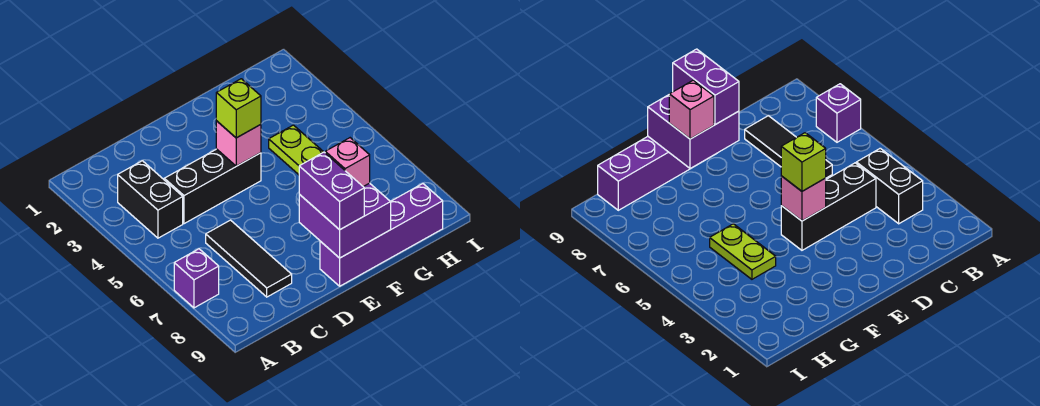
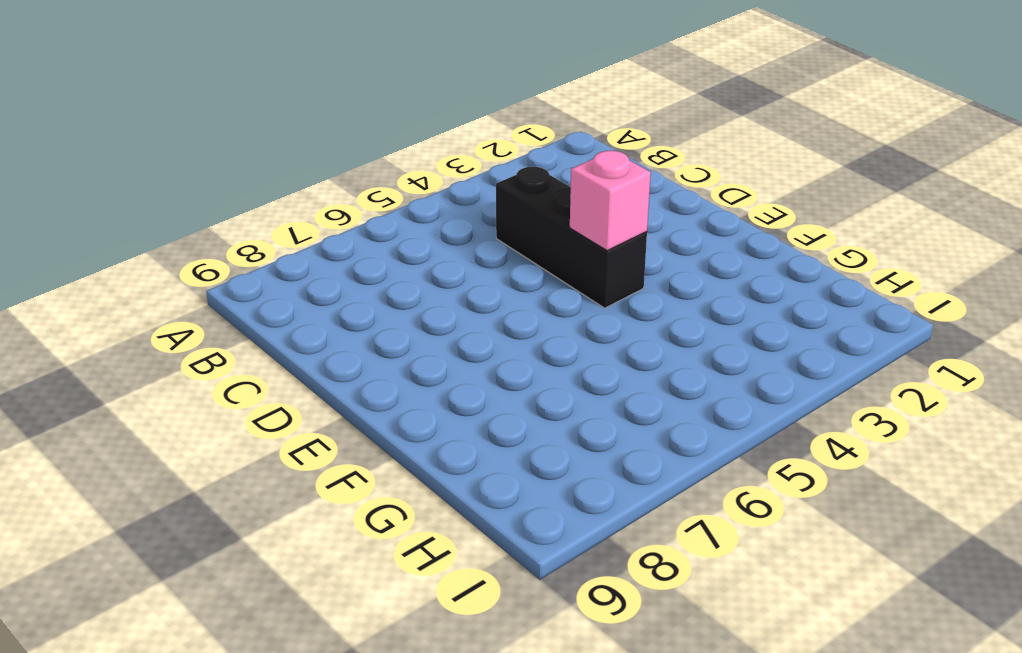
none -> purple brick A7 level 1
none -> black brick B3:B4 level 1

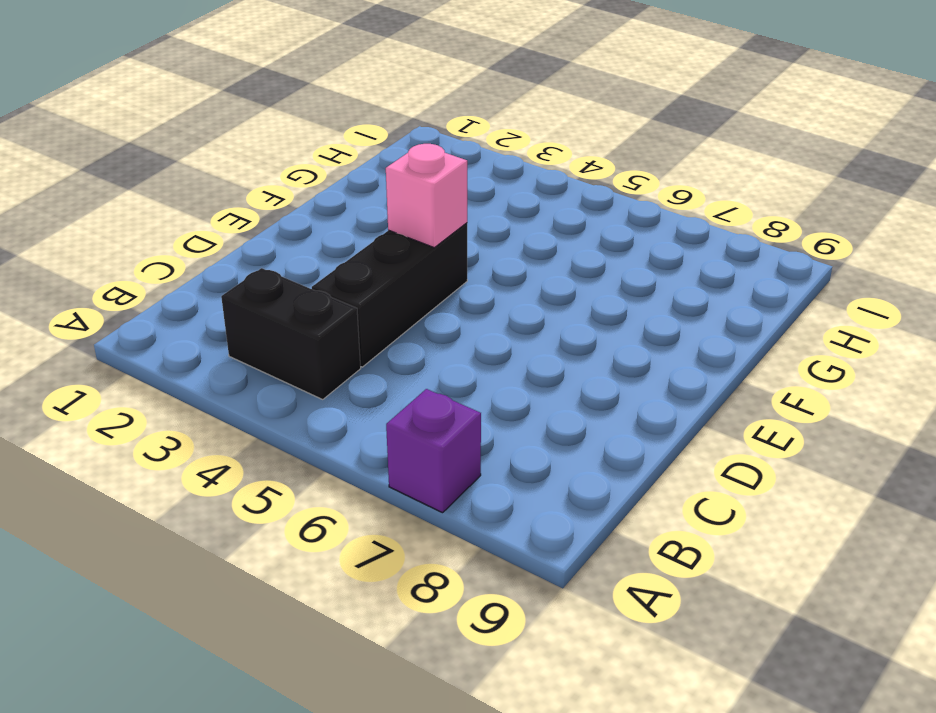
none -> black tile C6:C8 level 1
none -> purple brick E9:H9 level 1

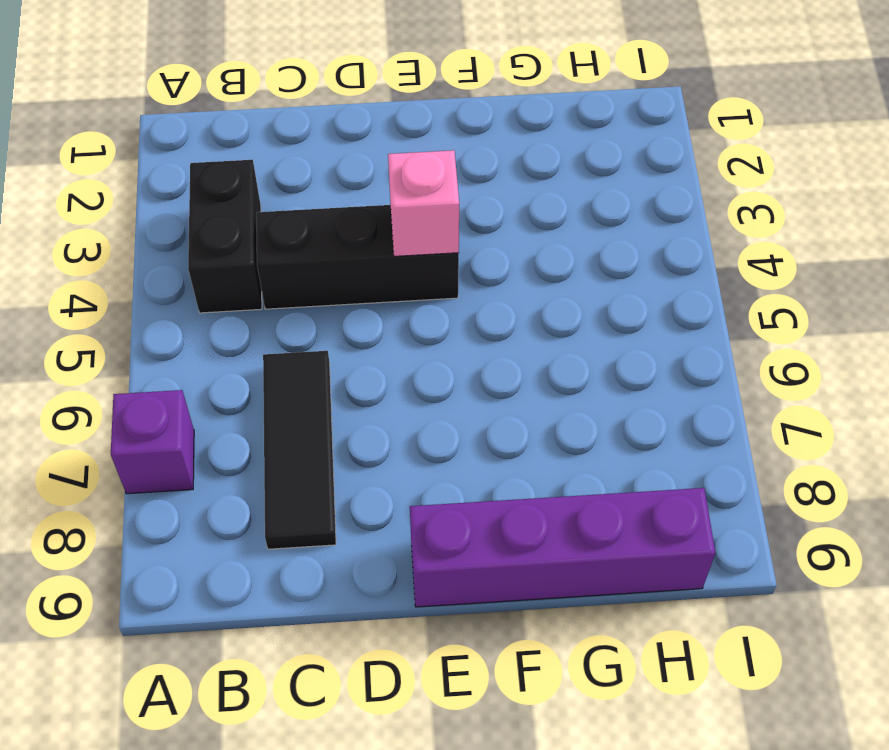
none -> lime plate G4:G5 level 1
none -> purple brick E8:F9 level 2

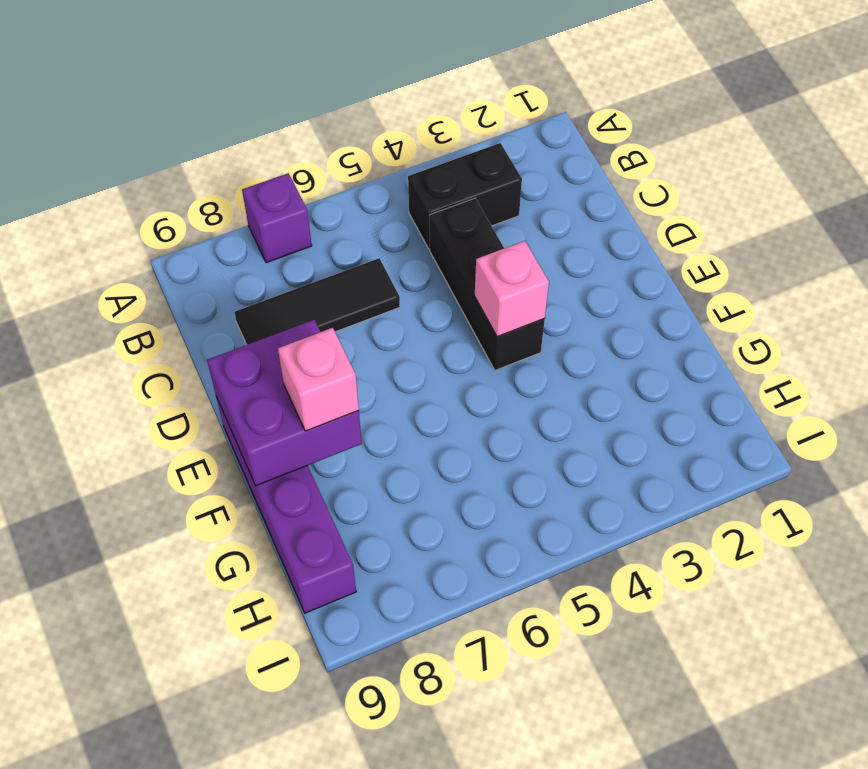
none -> lime plate G4:G5 level 1
none -> lime brick E4 level 3

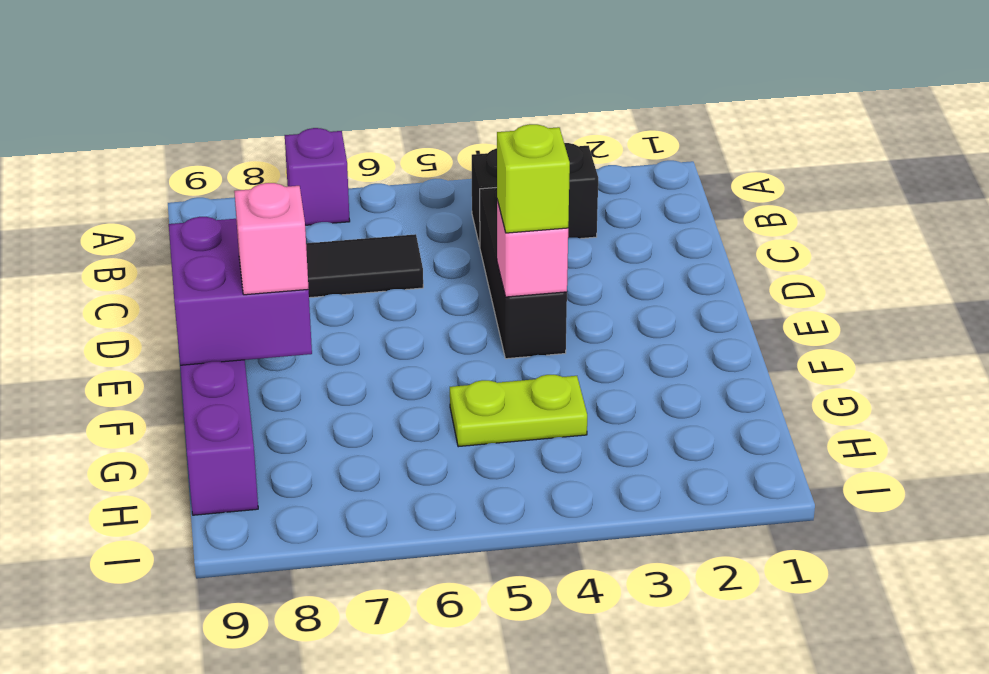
none -> purple brick E8:E9 level 3

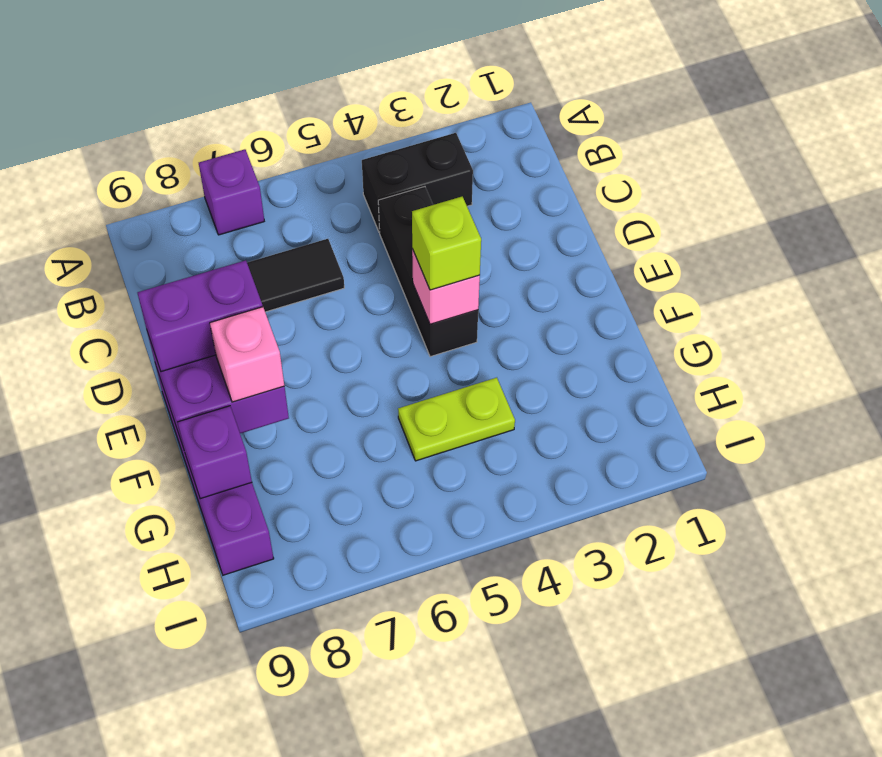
purple brick G9 level 2 -> none

